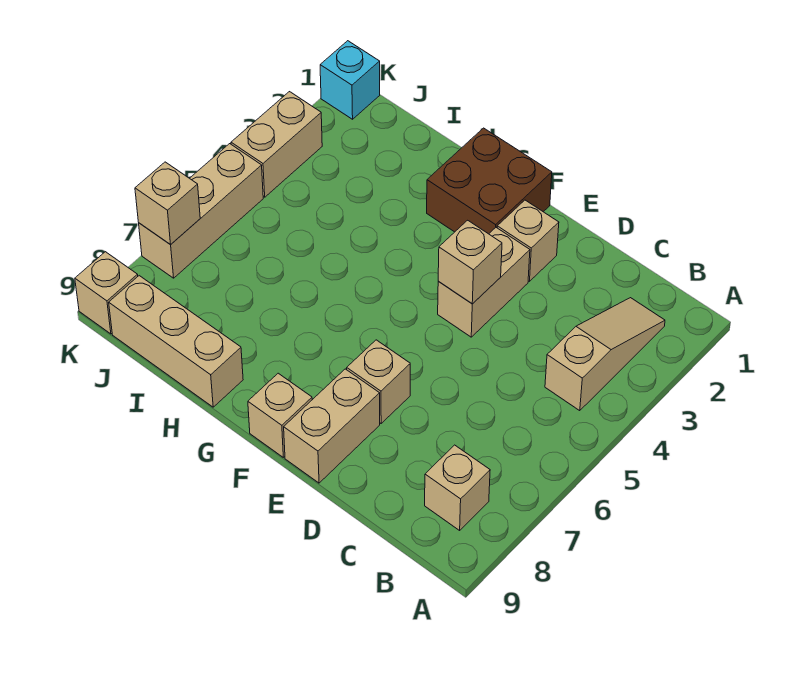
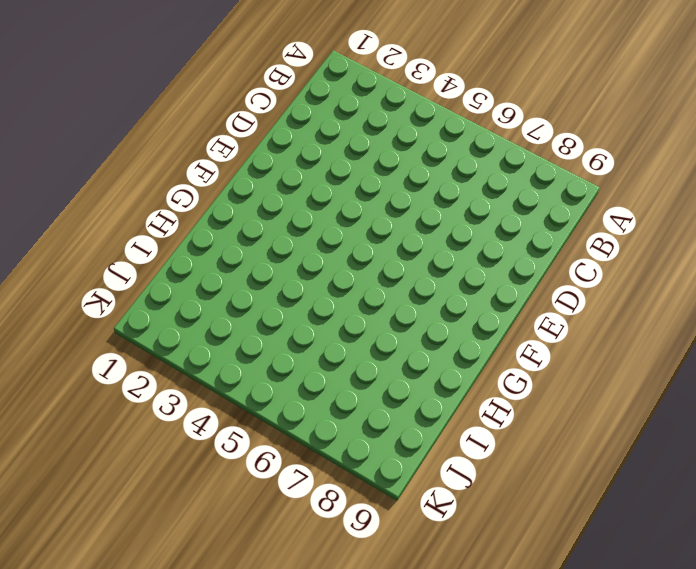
none -> tan slope B2:B4 level 1 top 4
none -> tan brick B8 level 1
none -> tan brick E2 level 1

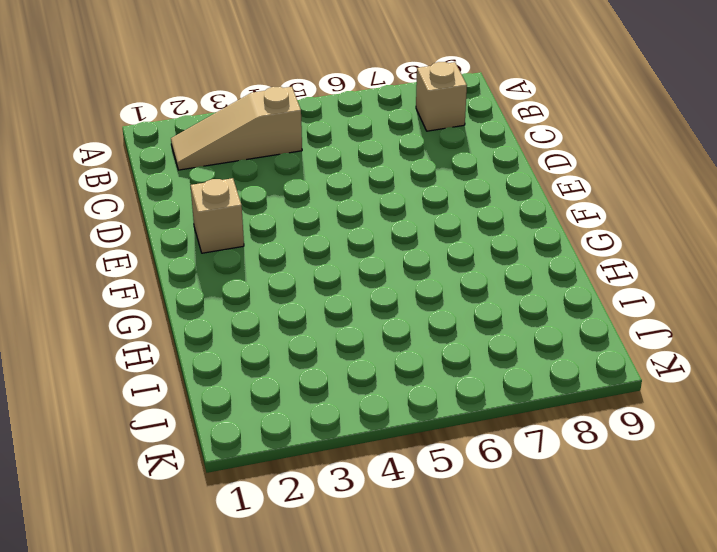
none -> tan brick E3:E4 level 1
none -> tan brick E7 level 1
none -> tan brick E8:E9 level 1

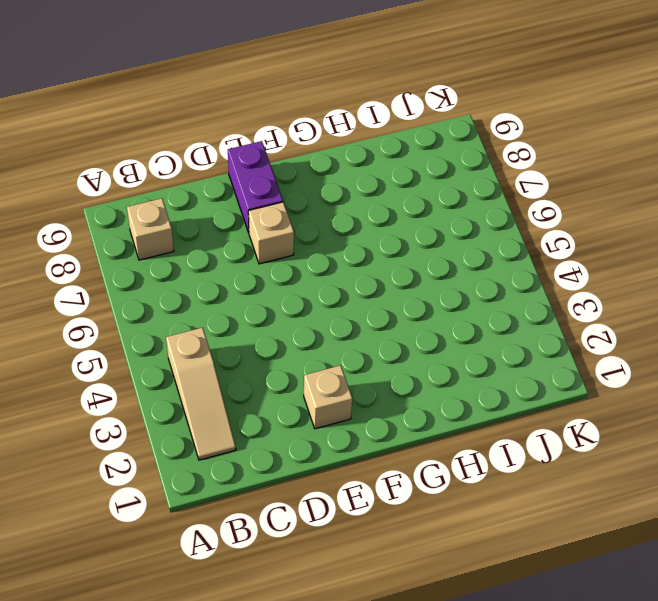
purple brick E8:E9 level 1 -> tan brick E8:E9 level 1
none -> tan brick E3:E4 level 1
none -> brown brick F1:G2 level 1
none -> tan brick F9 level 1

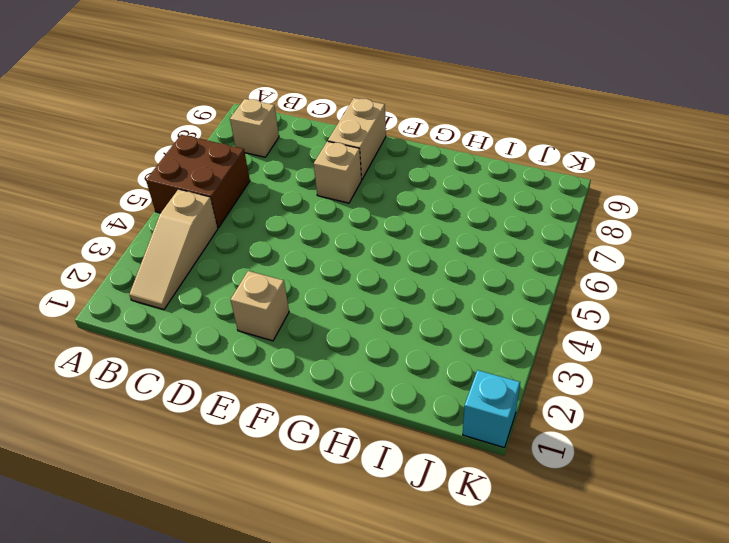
brown brick A5:B6 level 1 -> brown brick F1:G2 level 1
none -> tan brick E3:E4 level 1
none -> tan brick F9 level 1
none -> tan brick H9:J9 level 1

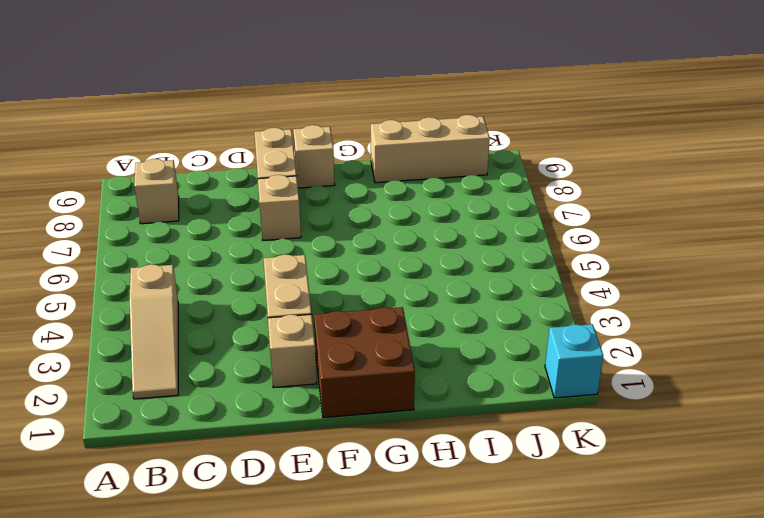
none -> tan brick K3:K4 level 1
none -> tan brick K5:K7 level 1
none -> tan brick K9 level 1

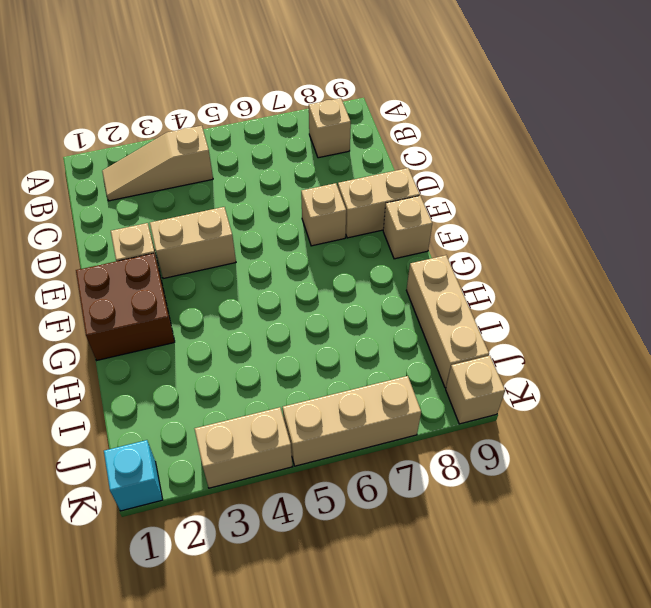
none -> tan brick E4 level 2
none -> tan brick K7 level 2

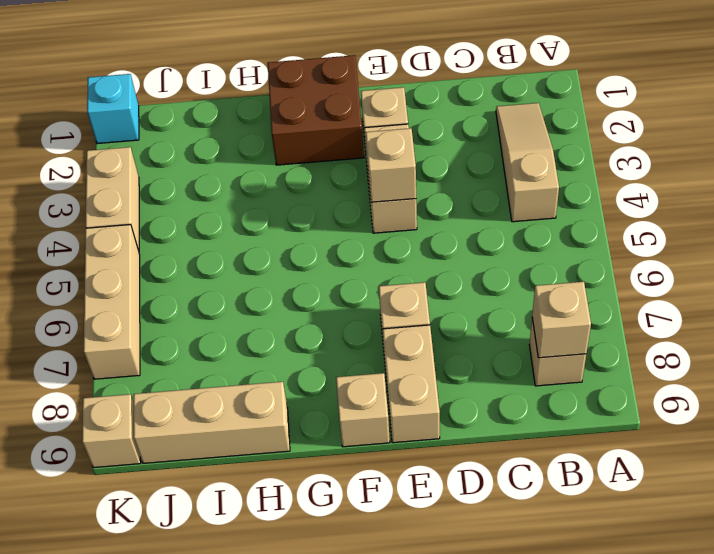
tan brick B8 level 2 -> tan brick K7 level 2

